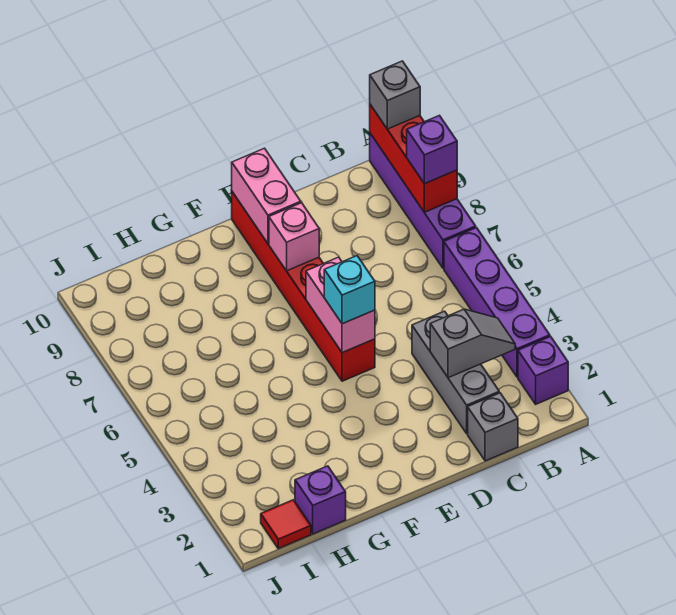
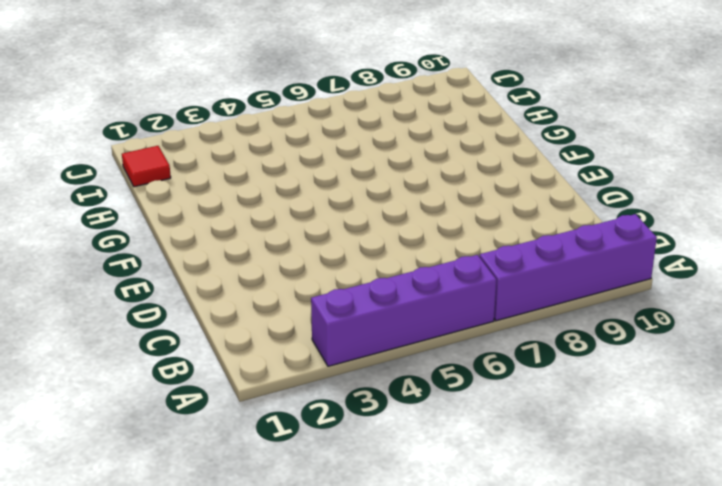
none -> purple brick A2 level 1
none -> grey brick C1 level 1
none -> grey brick C2:C4 level 1

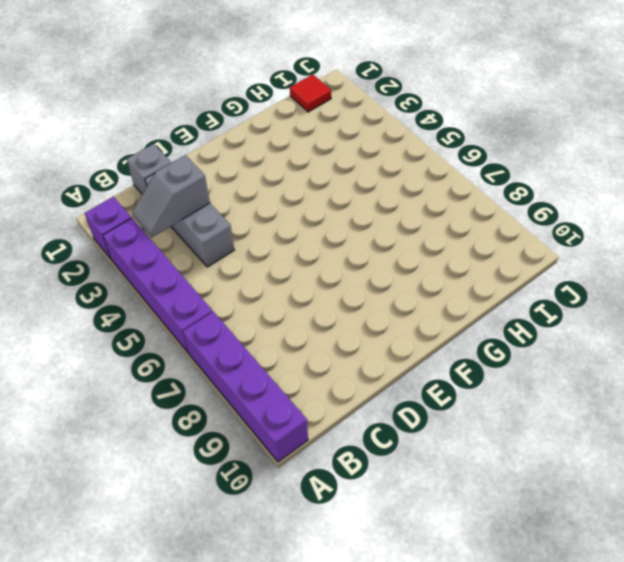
none -> red brick E5:E10 level 1
none -> purple brick H1 level 1
none -> red brick A8:A10 level 2

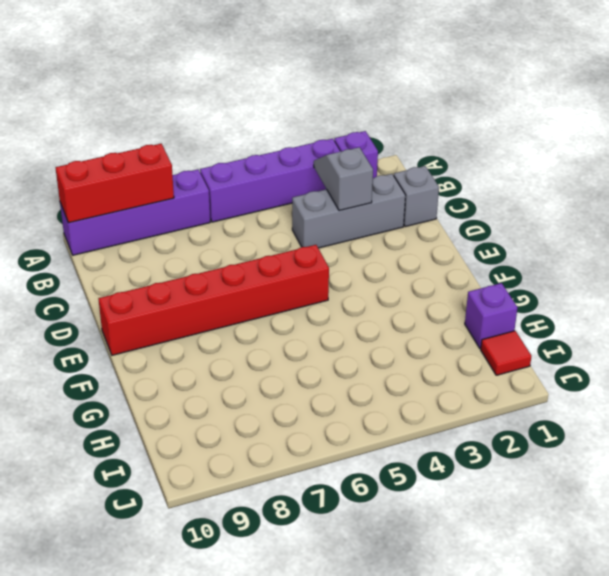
none -> pink brick E5:E6 level 2
none -> pink brick E8 level 2
none -> pink brick E9:E10 level 2

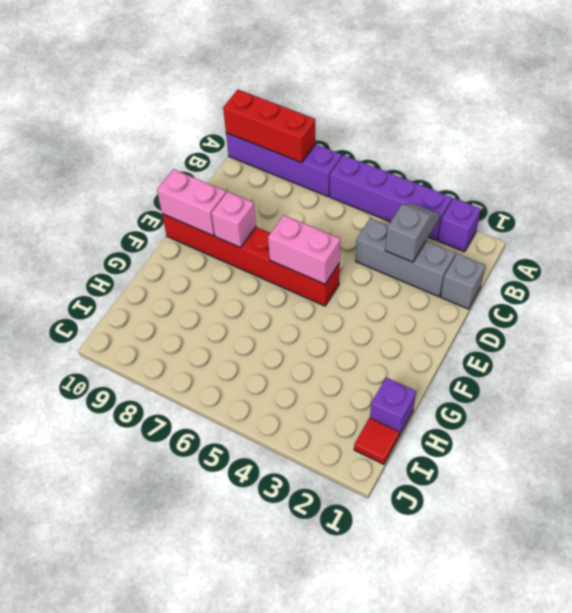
none -> purple brick A8 level 3
none -> grey brick A10 level 3
none -> cyan brick E5 level 3

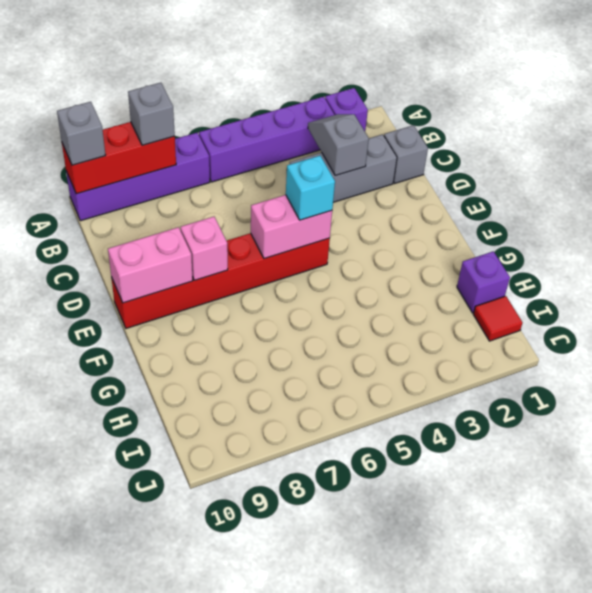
grey brick A8 level 3 -> purple brick A8 level 3

